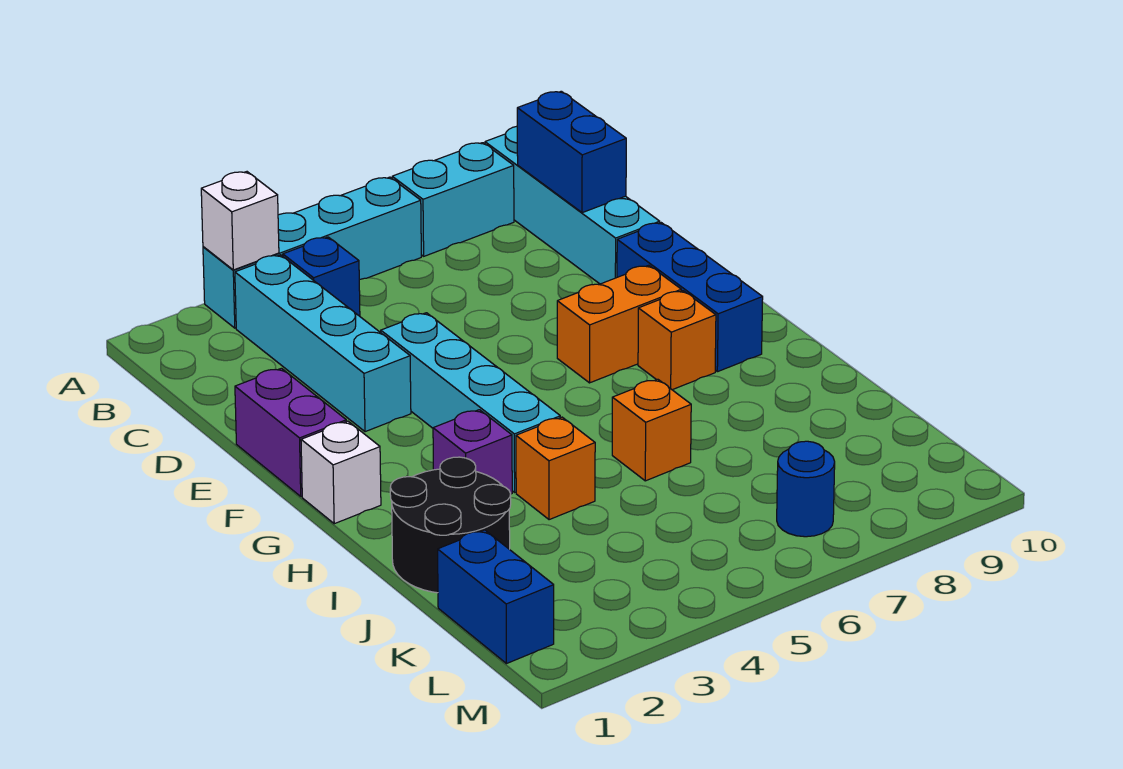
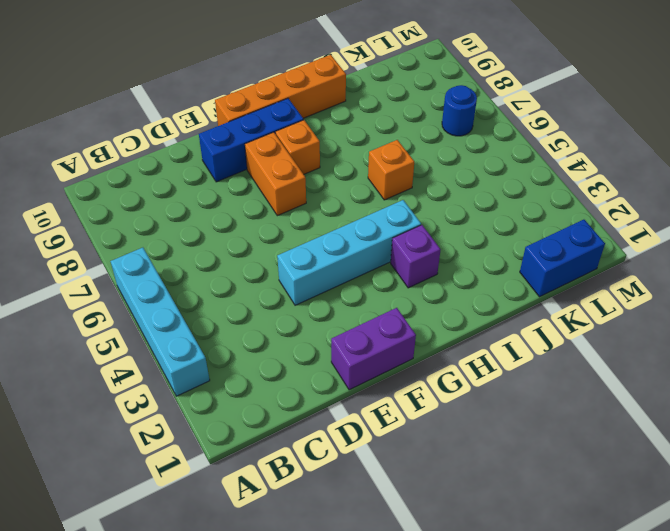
orange brick F10:I10 level 1 -> none
none -> cyan brick A7:A8 level 1
none -> cyan brick A9:D9 level 1
none -> cyan brick B3:E3 level 1

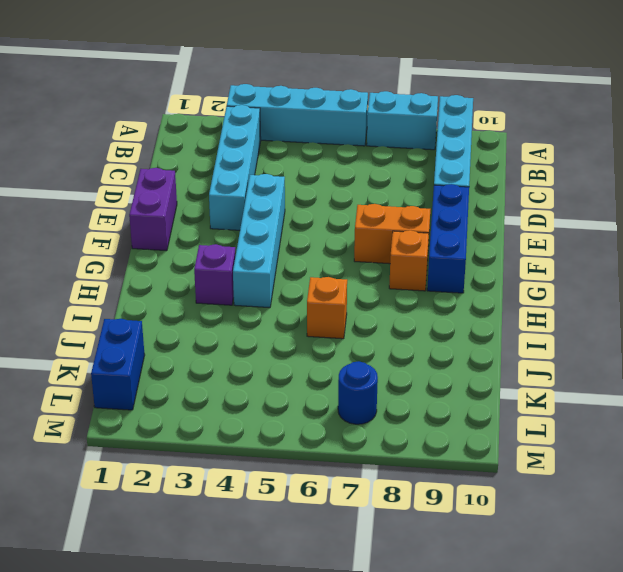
none -> blue brick B4 level 1
none -> white brick G1 level 1
none -> black round brick I1:J2 level 1

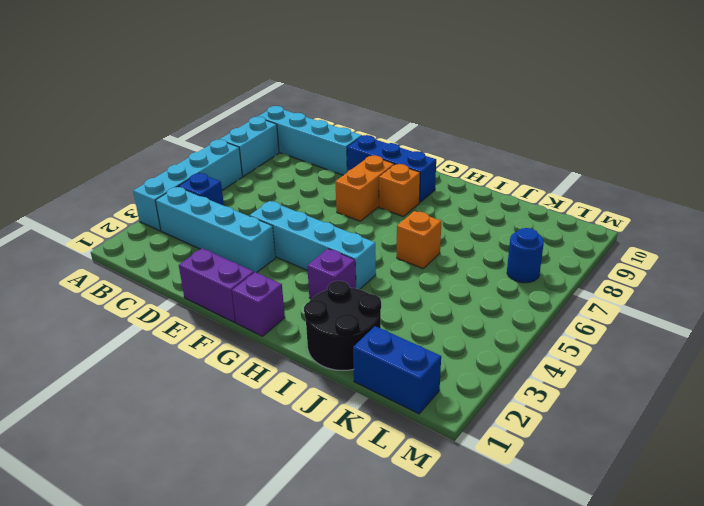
purple brick G1 level 1 -> white brick G1 level 1
none -> orange brick I4 level 1
none -> white brick A3 level 2
none -> blue brick B9:C9 level 2

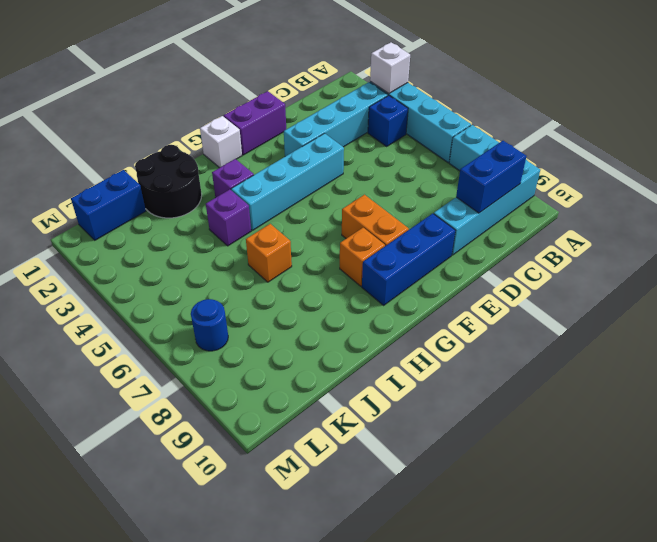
purple brick I4 level 1 -> orange brick I4 level 1

